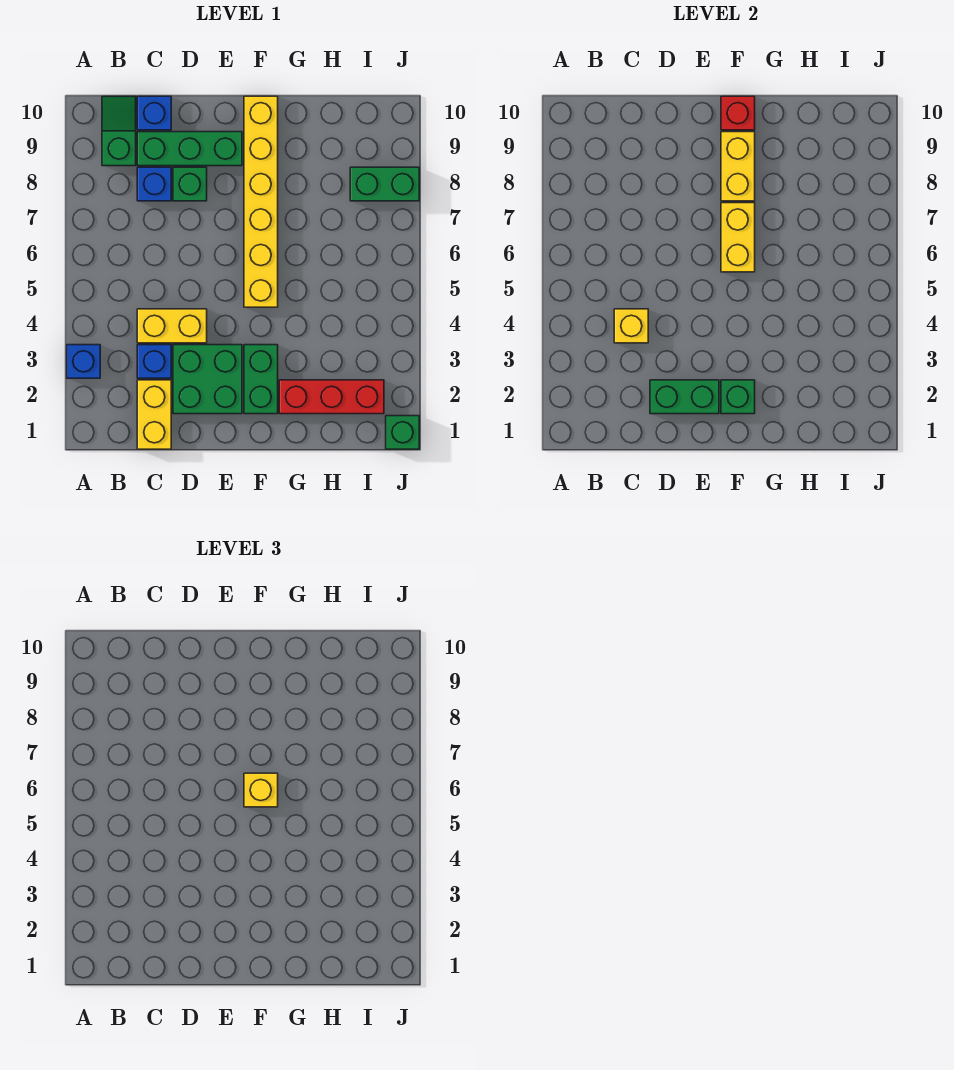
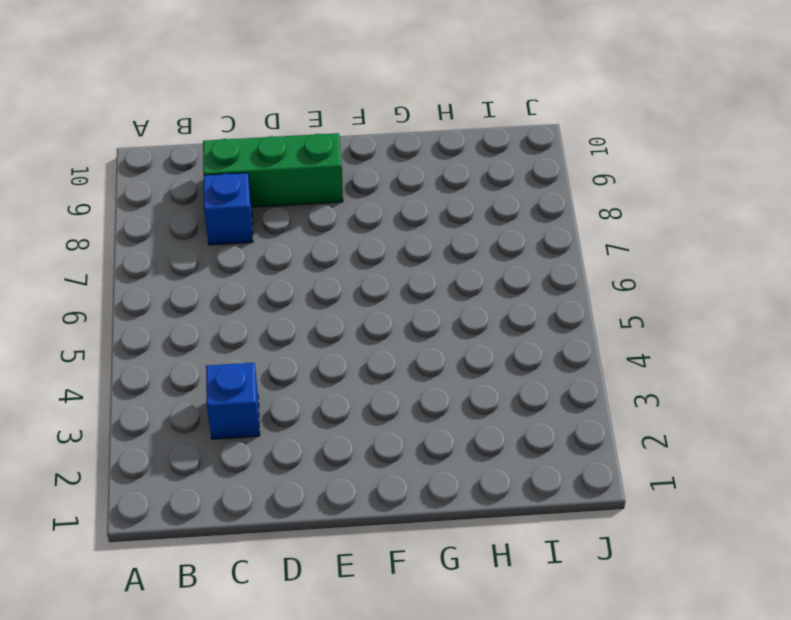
none -> blue brick A3 level 1
none -> green slope B9:B10 level 1 top 9
none -> yellow brick C1:C2 level 1

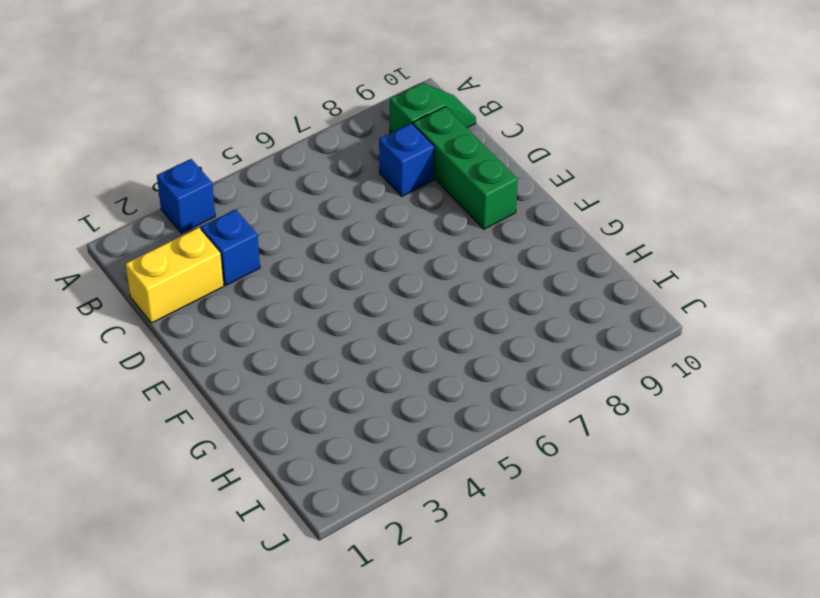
none -> yellow brick C4:D4 level 1
none -> blue brick C10 level 1
none -> green brick D2:E3 level 1

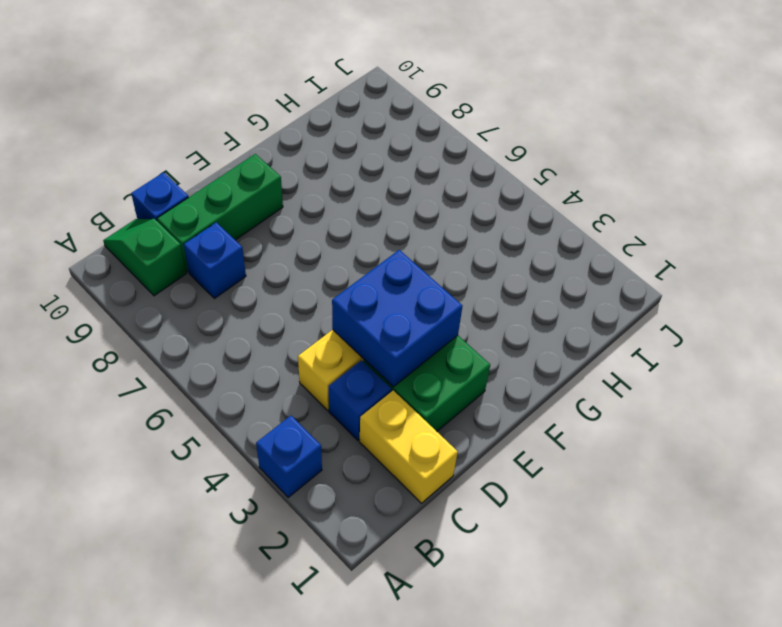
blue brick D3:E4 level 2 -> none
none -> green brick D8 level 1
none -> green brick F2:F3 level 1
none -> yellow brick F5:F10 level 1

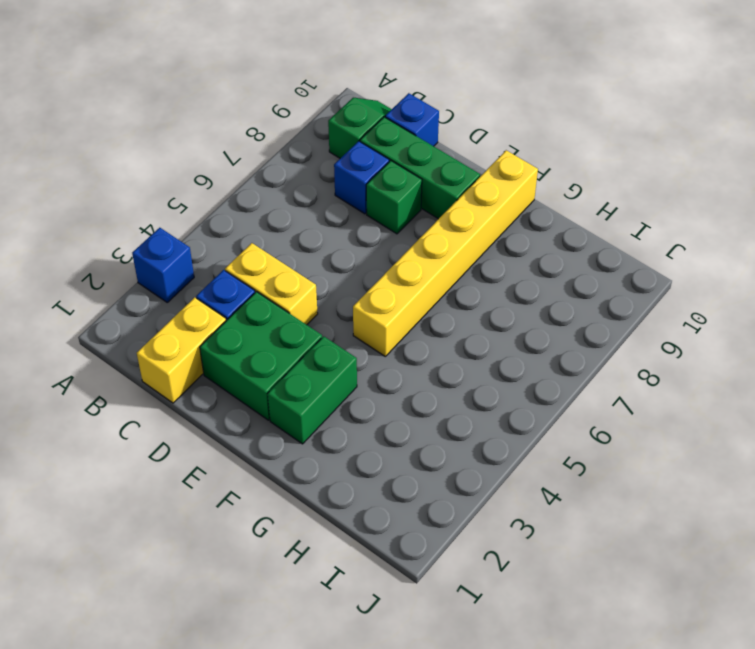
none -> red brick G2:I2 level 1
none -> green brick I8:J8 level 1
none -> green brick J1 level 1

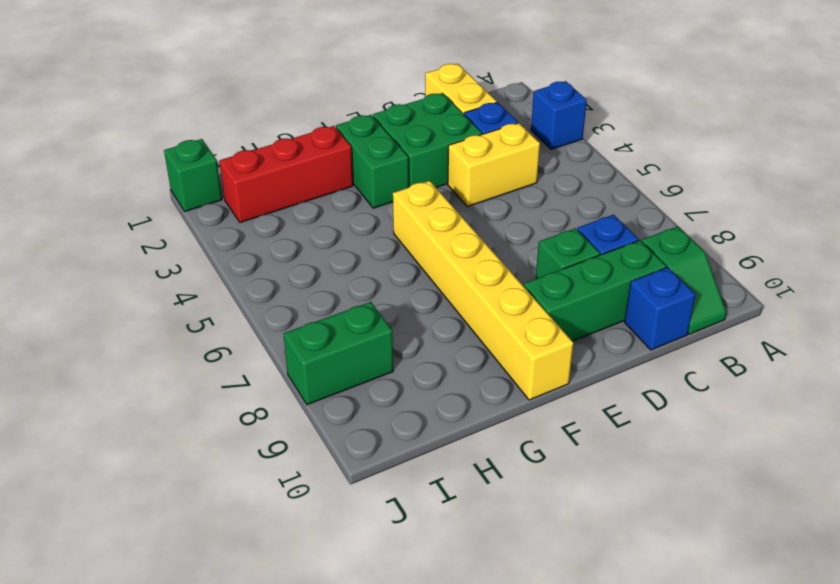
none -> yellow brick C4 level 2
none -> green brick D2:E2 level 2
none -> green brick F2 level 2

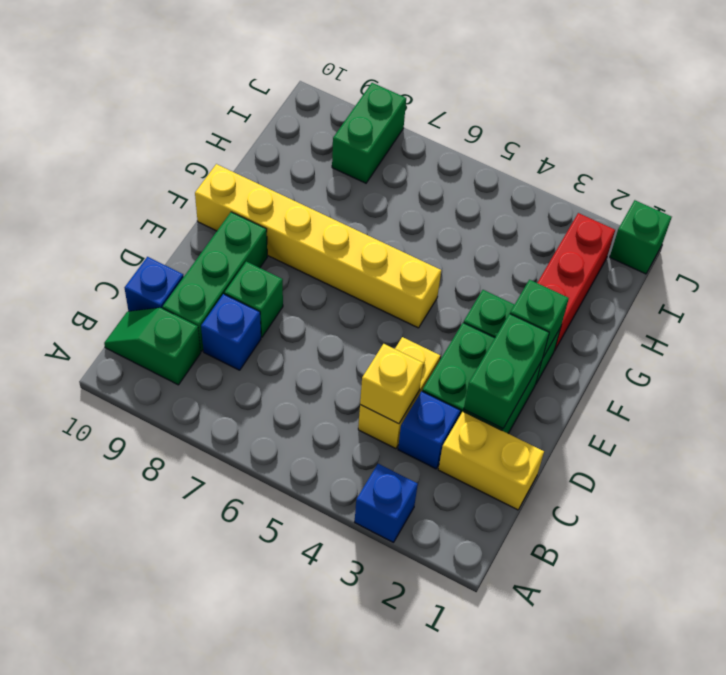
none -> yellow brick F6:F7 level 2
none -> yellow brick F8:F9 level 2
none -> red brick F10 level 2

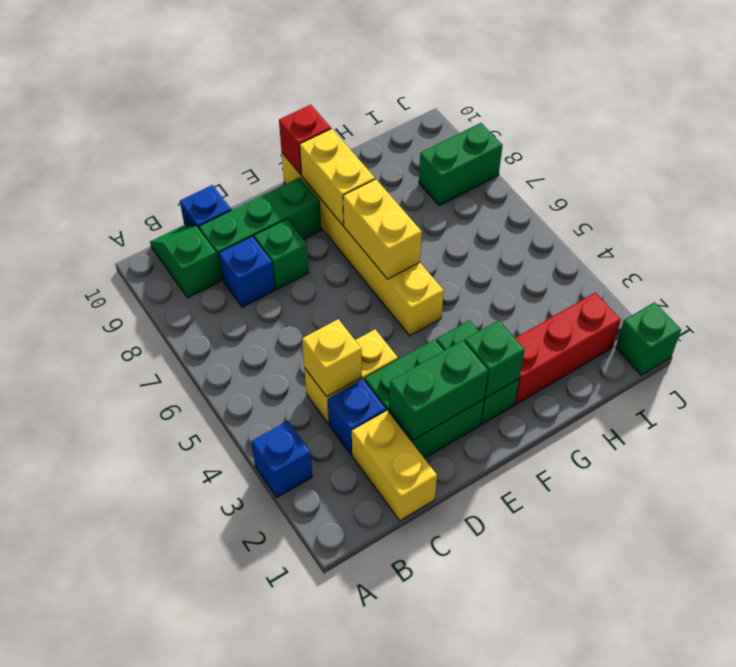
none -> yellow brick F6 level 3

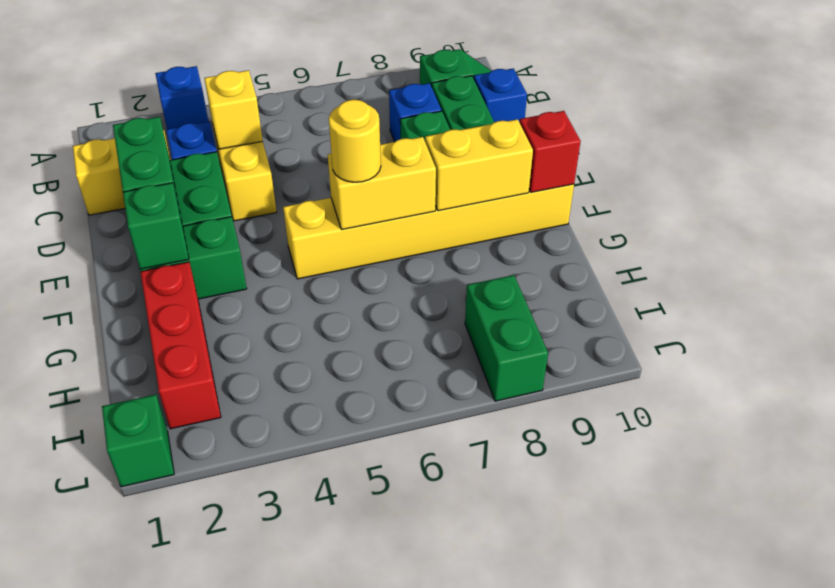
yellow round brick F6 level 3 -> yellow brick F6 level 3

